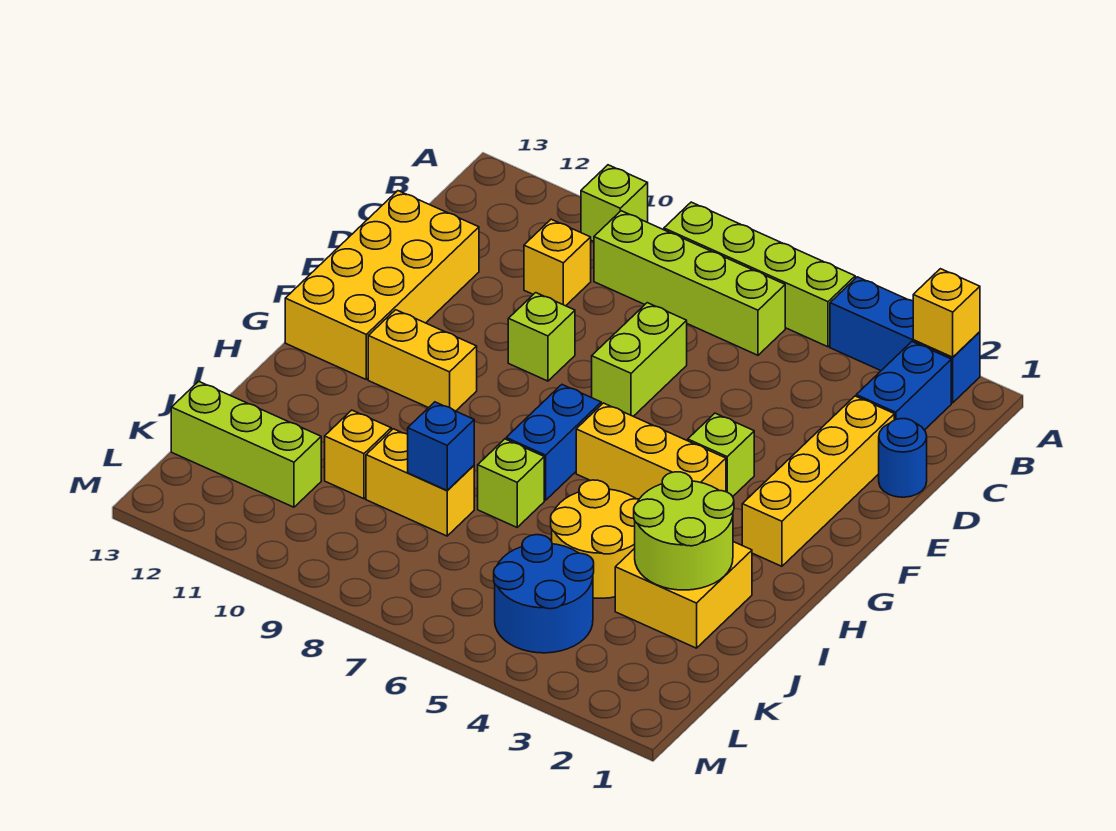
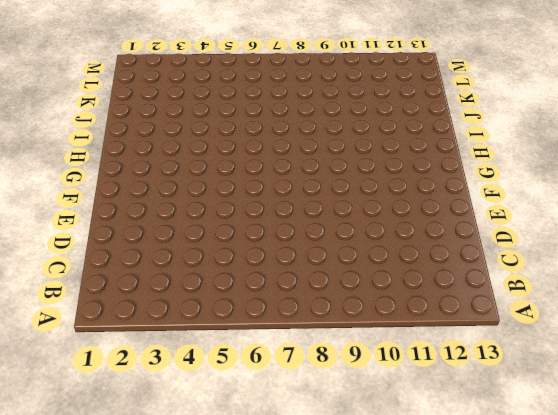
none -> blue brick A2:A4 level 1
none -> lime brick A5:A8 level 1
none -> lime brick A10 level 1

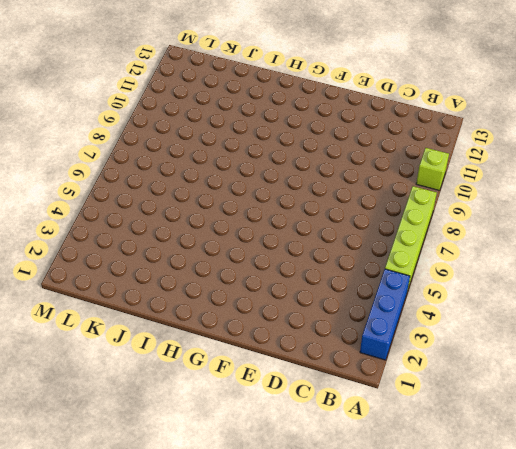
none -> blue brick B2:C2 level 1
none -> lime brick B6:B9 level 1
none -> yellow brick C10 level 1

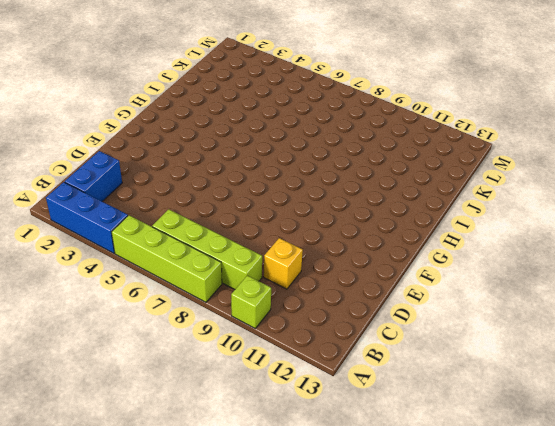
none -> blue round brick D1 level 1
none -> yellow brick D2:G2 level 1
none -> lime brick D7:E7 level 1

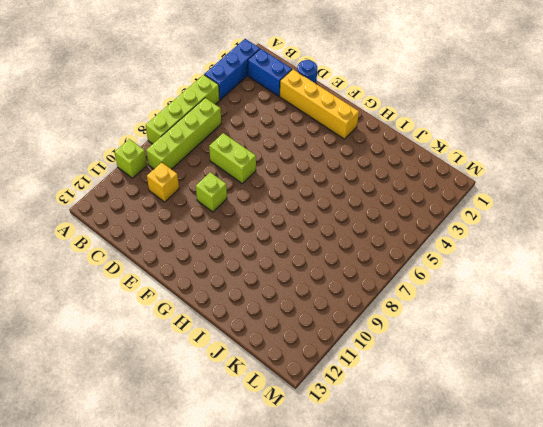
none -> yellow brick D12:G13 level 1
none -> lime brick F4 level 1
none -> yellow brick G4:G6 level 1

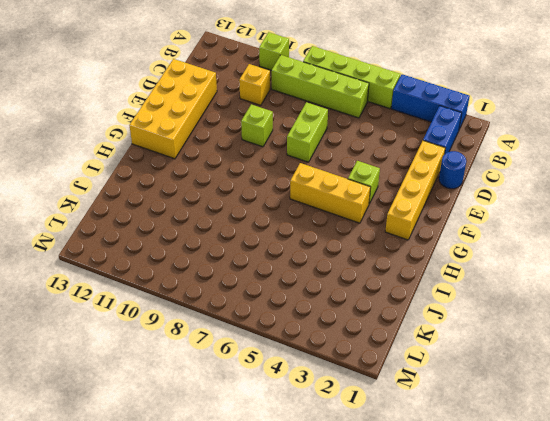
none -> blue brick G7:H7 level 1
none -> yellow brick G10:G11 level 1
none -> yellow brick I2:J3 level 1

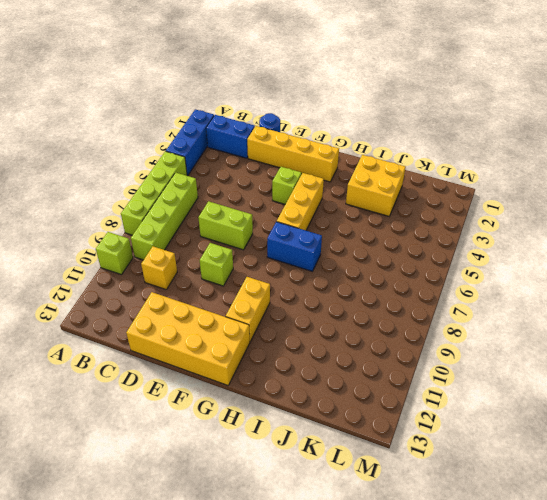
none -> yellow round brick I4:J5 level 1
none -> lime brick I7 level 1
none -> yellow brick J8:J9 level 1

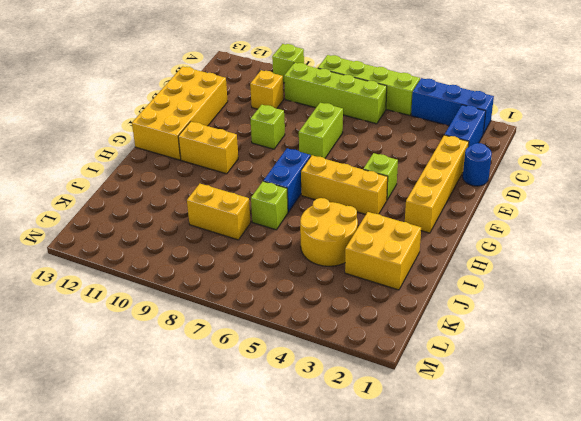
none -> yellow brick J10 level 1
none -> blue round brick K4:L5 level 1
none -> lime brick K11:K13 level 1

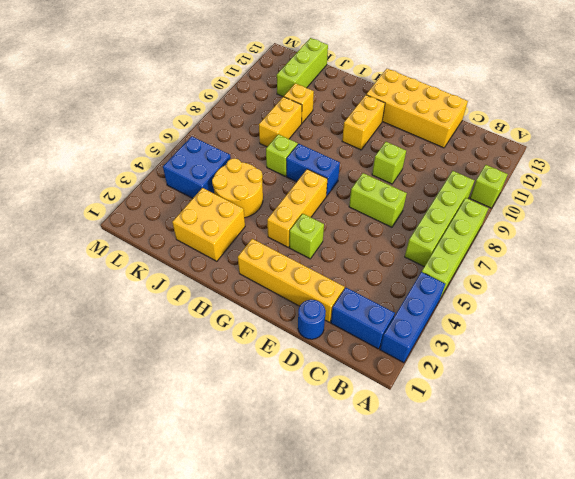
blue brick K4:L5 level 1 -> blue round brick K4:L5 level 1
none -> yellow brick C10 level 1
none -> yellow brick A2 level 2
none -> lime round brick I2:J3 level 2

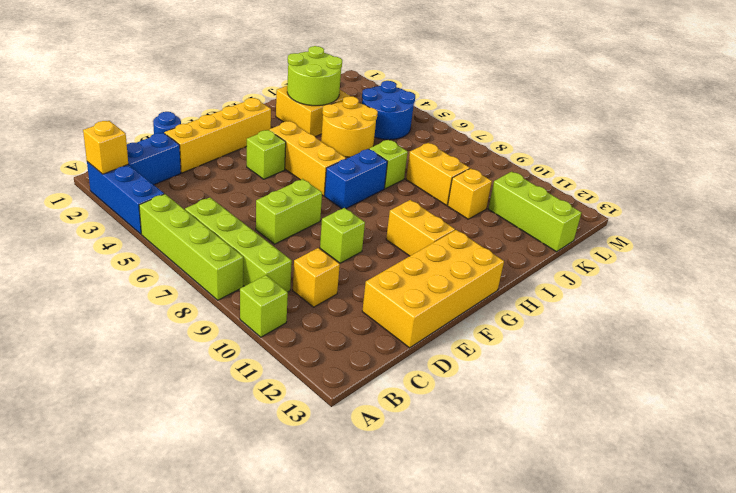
none -> blue brick J8 level 2

